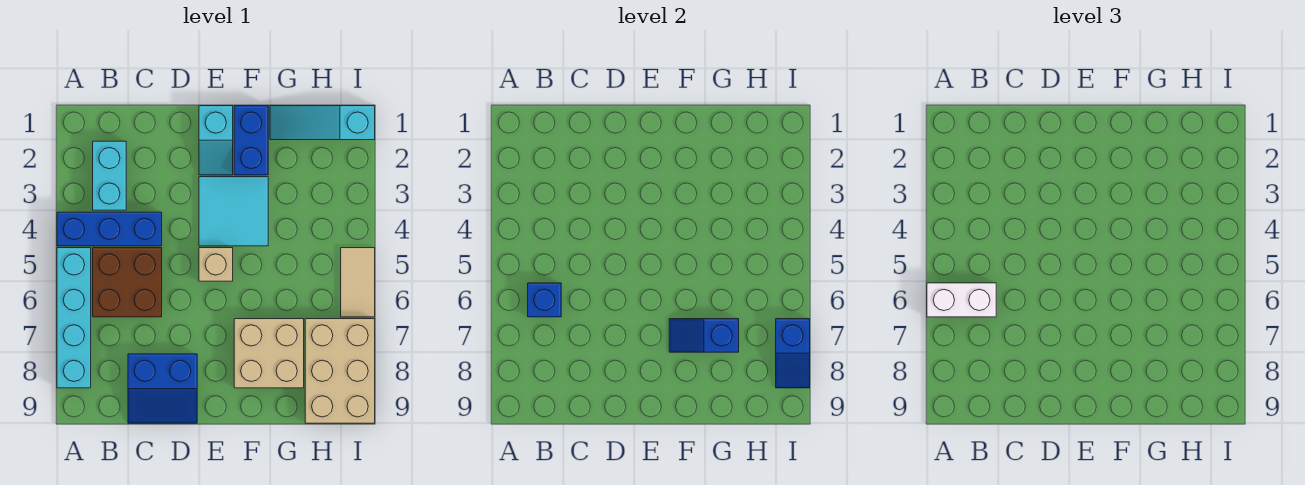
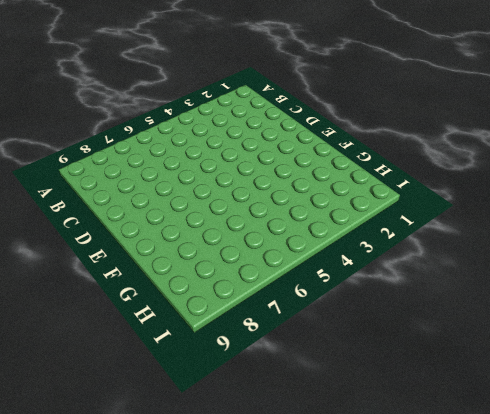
none -> blue brick A4:C4 level 1
none -> cyan brick A5:A8 level 1
none -> cyan brick B2:B3 level 1

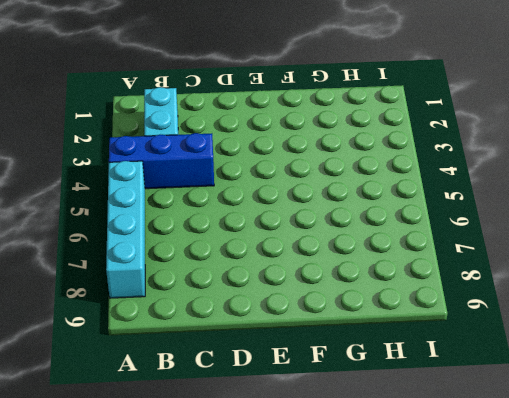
none -> brown brick B5:C6 level 1
none -> blue slope C8:D9 level 1 top 8
none -> cyan slope E1:E2 level 1 top 1

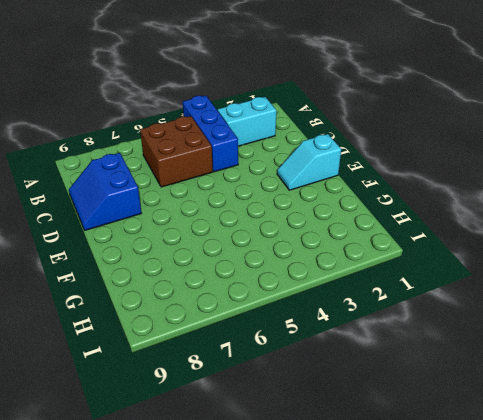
none -> cyan brick A5:A8 level 1
none -> cyan tile E3:F4 level 1
none -> tan brick E5 level 1

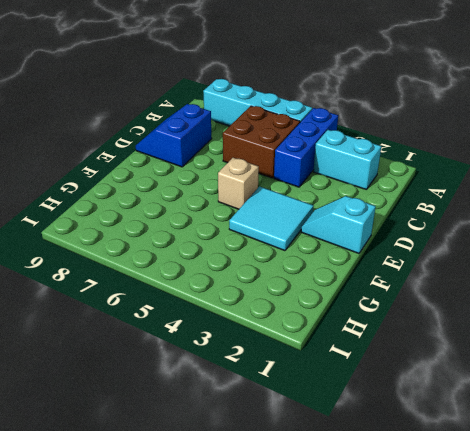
none -> blue brick F1:F2 level 1
none -> tan brick F7:G8 level 1
none -> cyan slope G1:I1 level 1 top I

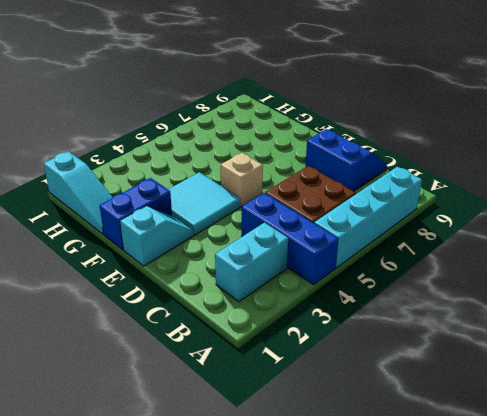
none -> tan brick F7:G8 level 1
none -> tan brick H7:I9 level 1
none -> tan tile I5:I6 level 1

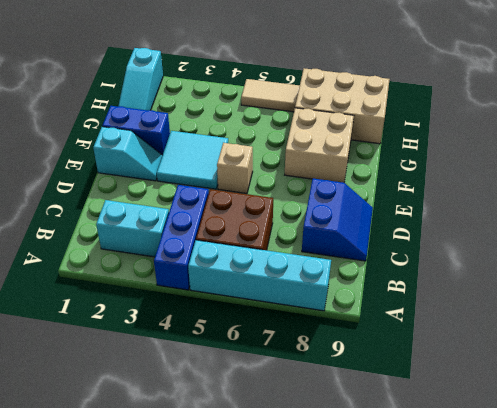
none -> blue brick B6 level 2
none -> blue slope F7:G7 level 2 top G
none -> blue slope I7:I8 level 2 top 7

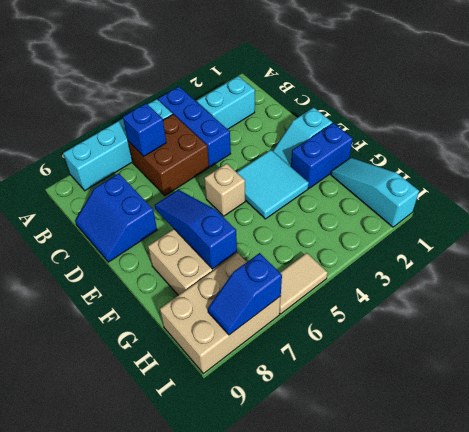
blue slope E7:G7 level 2 top G -> blue slope F7:G7 level 2 top G
none -> white brick A6:B6 level 3

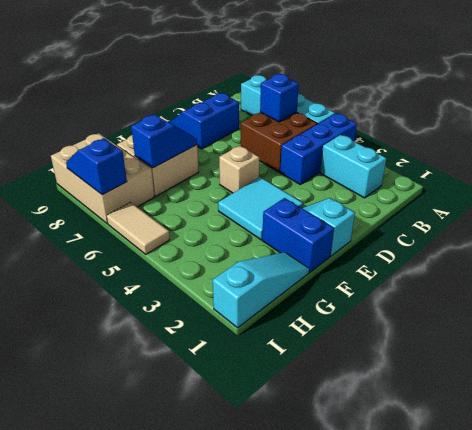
none -> white brick A6:B6 level 3

